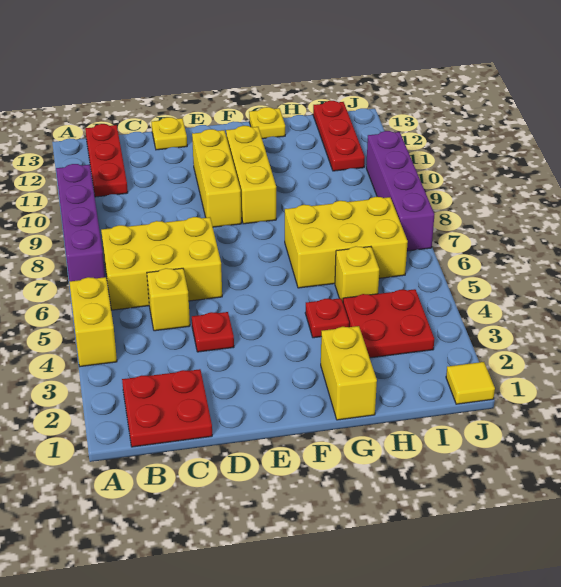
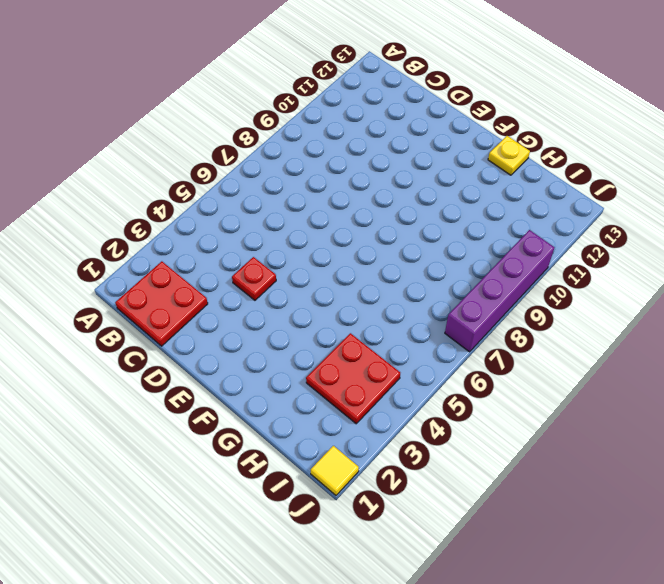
none -> yellow brick A4:A5 level 1
none -> purple brick A7:A10 level 1
none -> yellow brick B6:D7 level 1

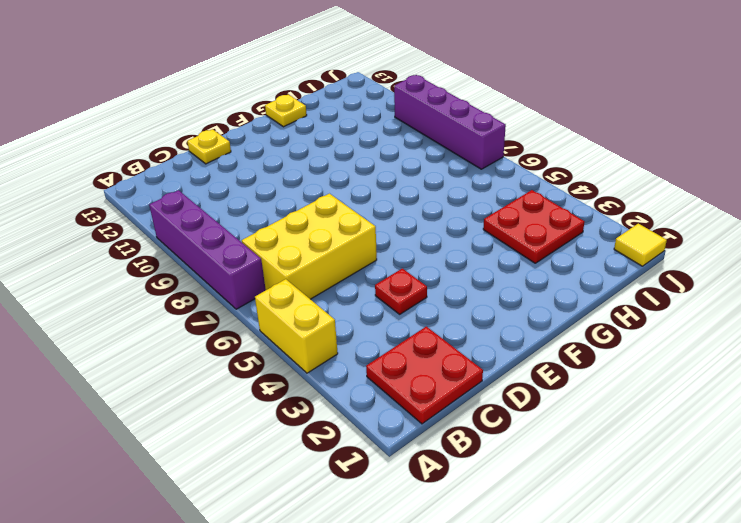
none -> red plate B11:B13 level 1
none -> yellow brick C5 level 1
none -> yellow brick E9:E11 level 1

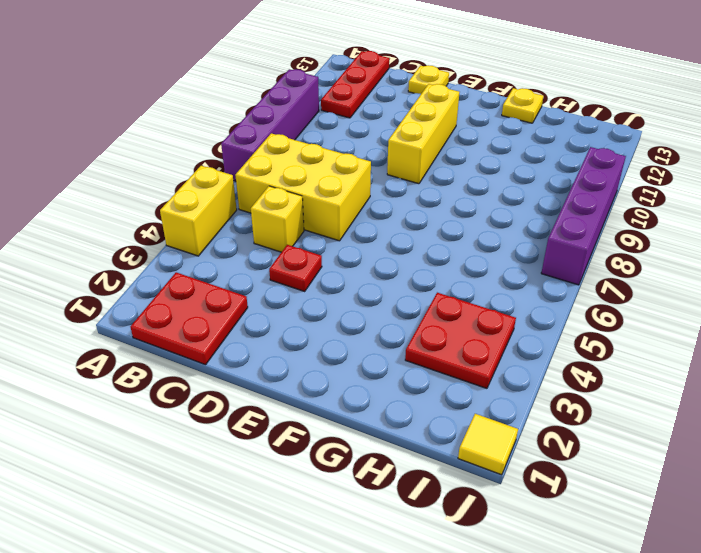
none -> yellow brick F9:F11 level 1
none -> yellow brick G1:G2 level 1
none -> red plate G4 level 1

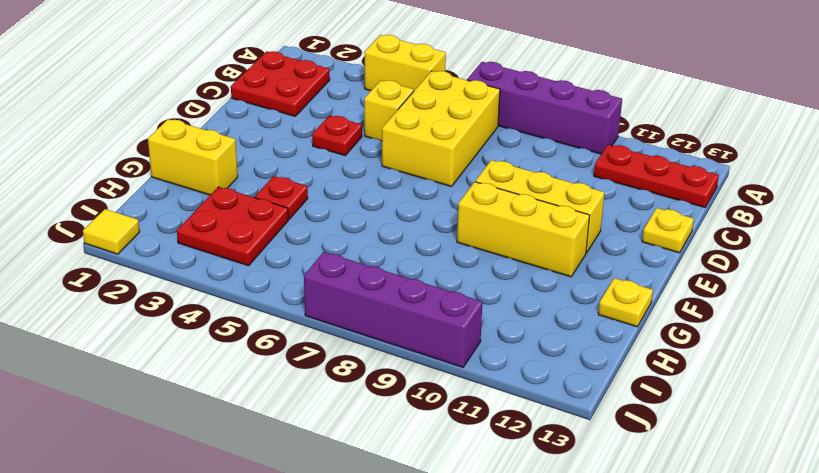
none -> yellow brick G6:I7 level 1
none -> yellow brick H5 level 1
none -> red plate I11:I13 level 1

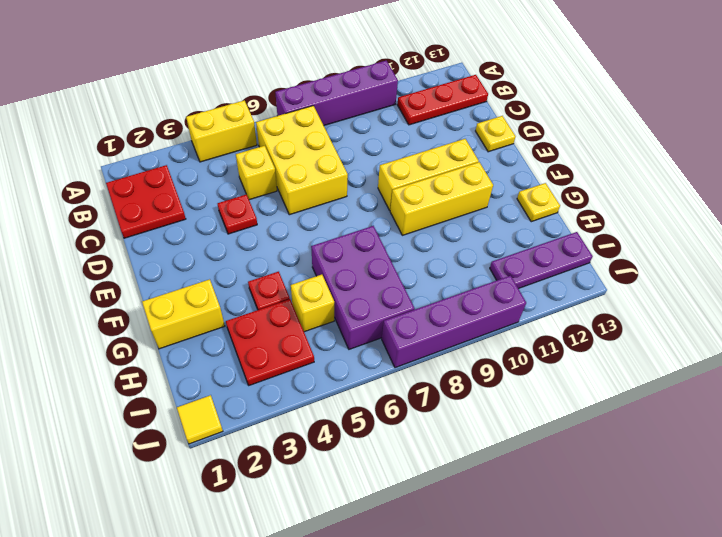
purple brick G6:I7 level 1 -> yellow brick G6:I7 level 1
purple plate I11:I13 level 1 -> red plate I11:I13 level 1

